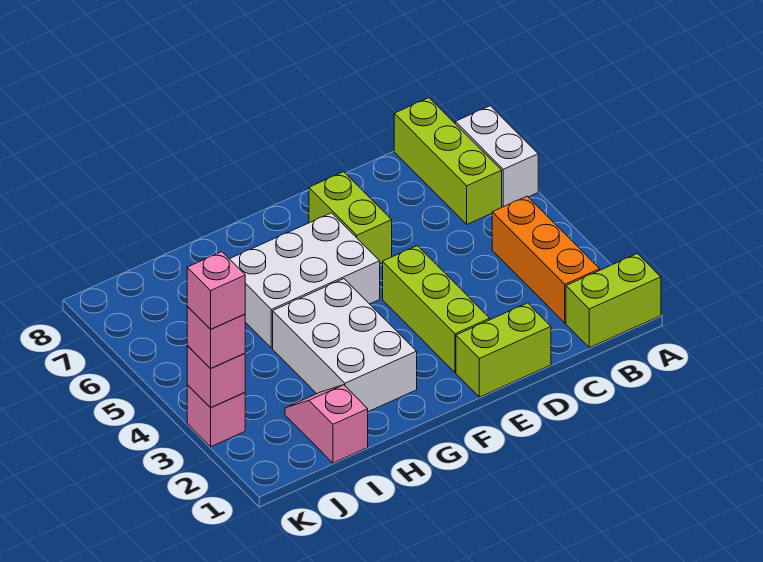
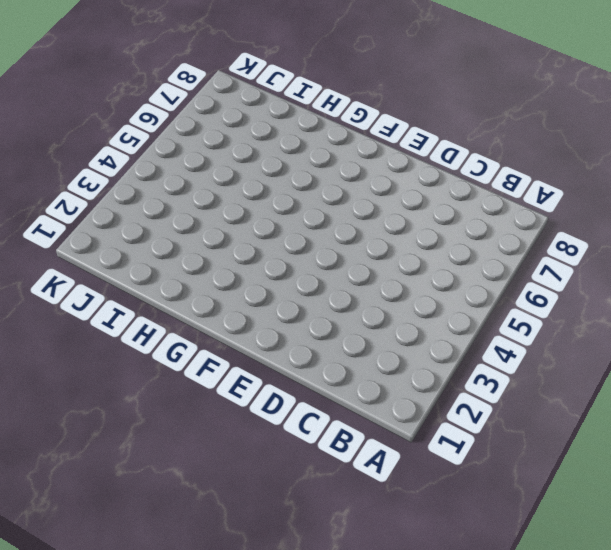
none -> lime brick A1:B1 level 1
none -> white brick A6:A7 level 1
none -> orange brick B2:B4 level 1

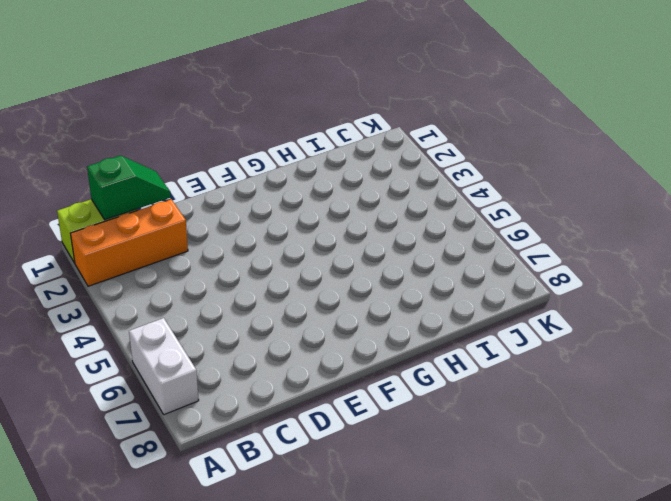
orange brick A2:C2 level 1 -> orange brick B2:B4 level 1
green slope B1:C1 level 2 top B -> none
none -> lime brick B6:B8 level 1
none -> lime brick D1:E1 level 1
none -> lime brick E2:E4 level 1

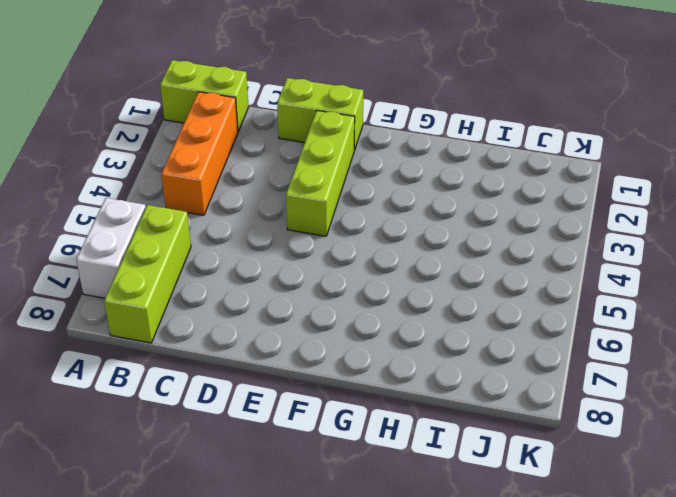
none -> lime brick E6:E7 level 1
none -> white brick F5:H6 level 1
none -> white brick G2:H4 level 1

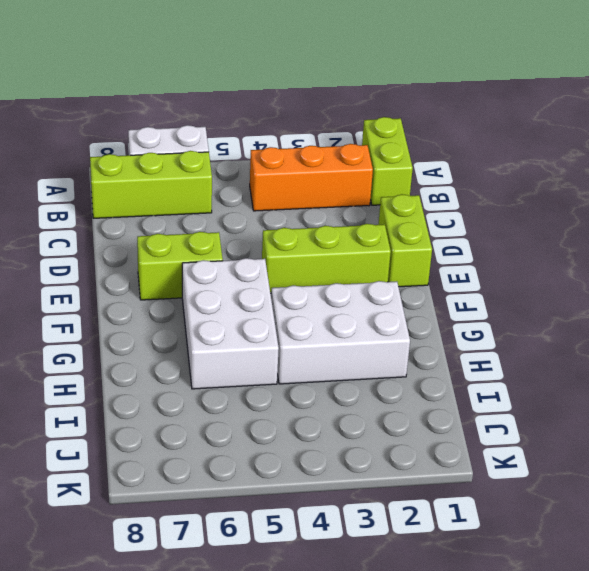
none -> pink slope I1:I2 level 1 top 1
none -> pink brick K3 level 1
none -> pink brick K3 level 2

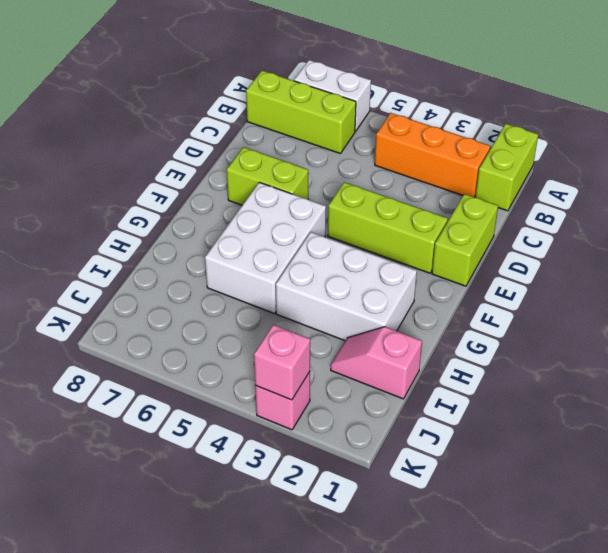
none -> pink brick K3 level 3
none -> pink brick K3 level 4

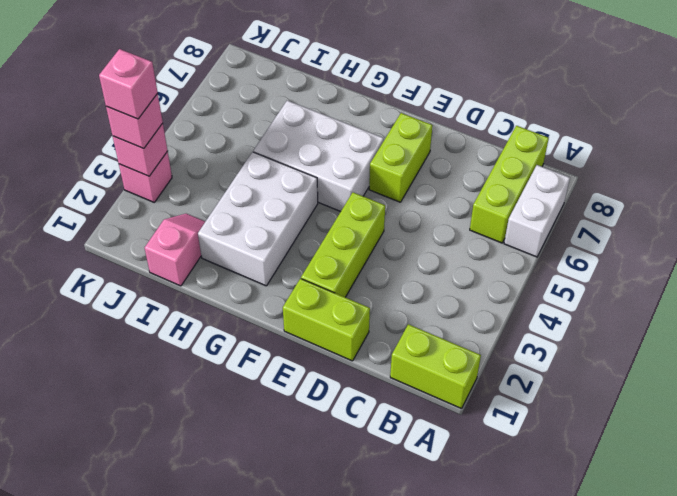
none -> orange brick B2:B4 level 1

